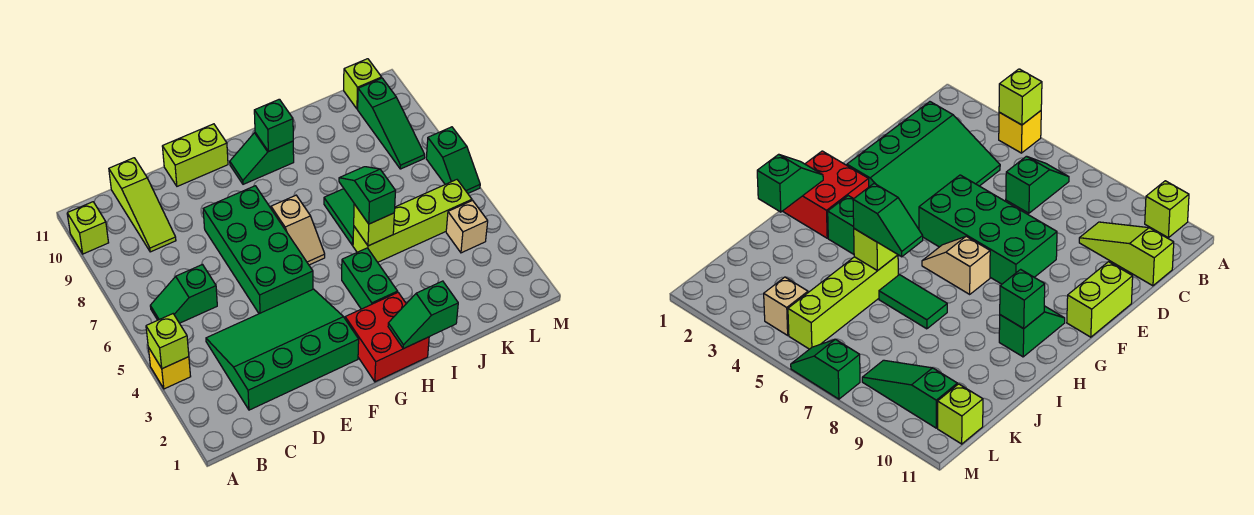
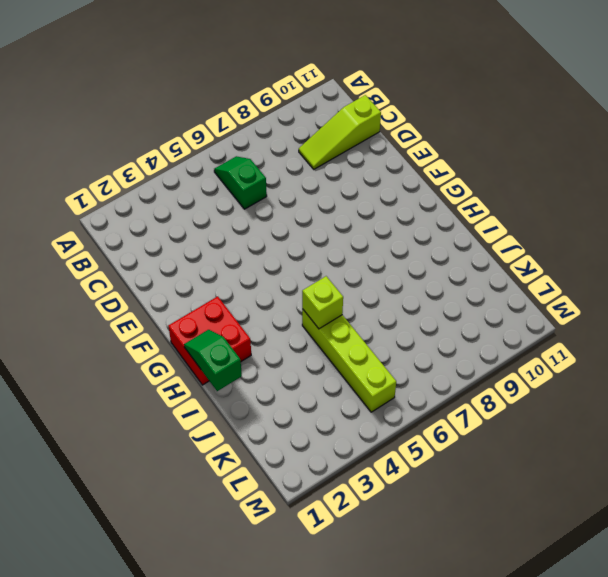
none -> yellow brick A4 level 1
none -> lime brick A10 level 1
none -> green slope C2:F4 level 1 top 2

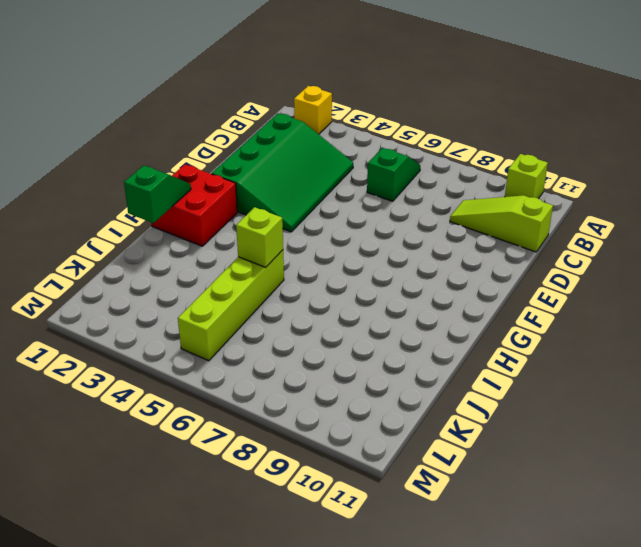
yellow brick A2 level 1 -> yellow brick A4 level 1
none -> green brick E5:F8 level 1
none -> lime brick E11:F11 level 1
none -> tan slope G6:G7 level 1 top 7

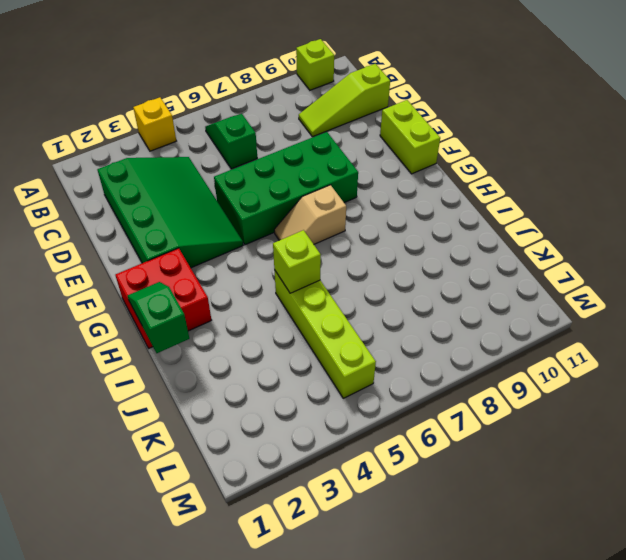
none -> green slope G10:H10 level 1 top H
none -> green brick H3:H4 level 1
none -> green tile I6:I7 level 1

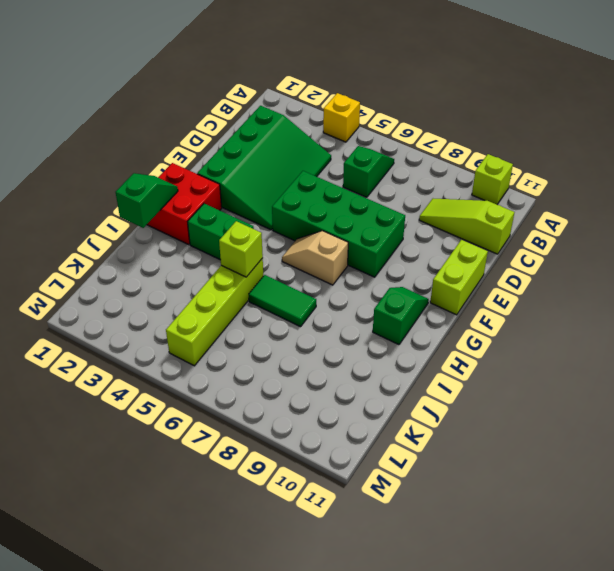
none -> tan brick L4 level 1
none -> green slope L8:L10 level 1 top 10
none -> lime brick L11 level 1

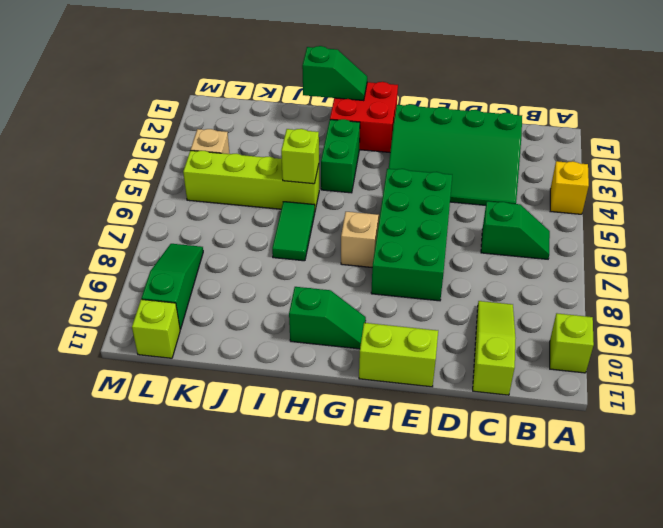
none -> green slope M6:M7 level 1 top 7
none -> lime brick A4 level 2
none -> green brick H10 level 2

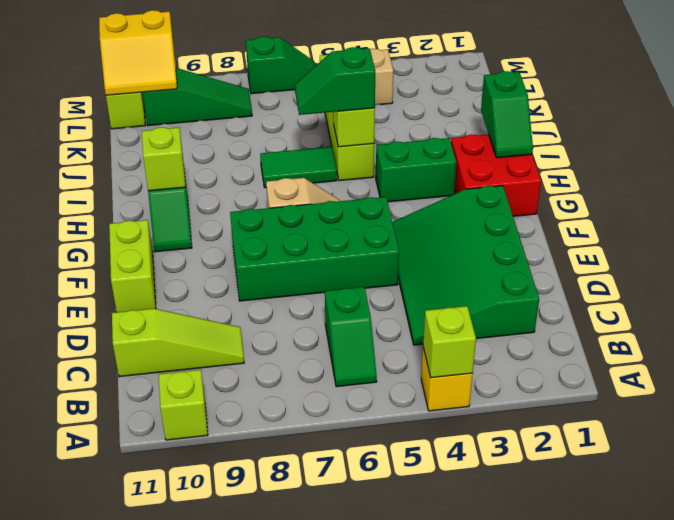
lime brick H10 level 2 -> green brick H10 level 2
yellow slope L10:M11 level 2 top M -> none

